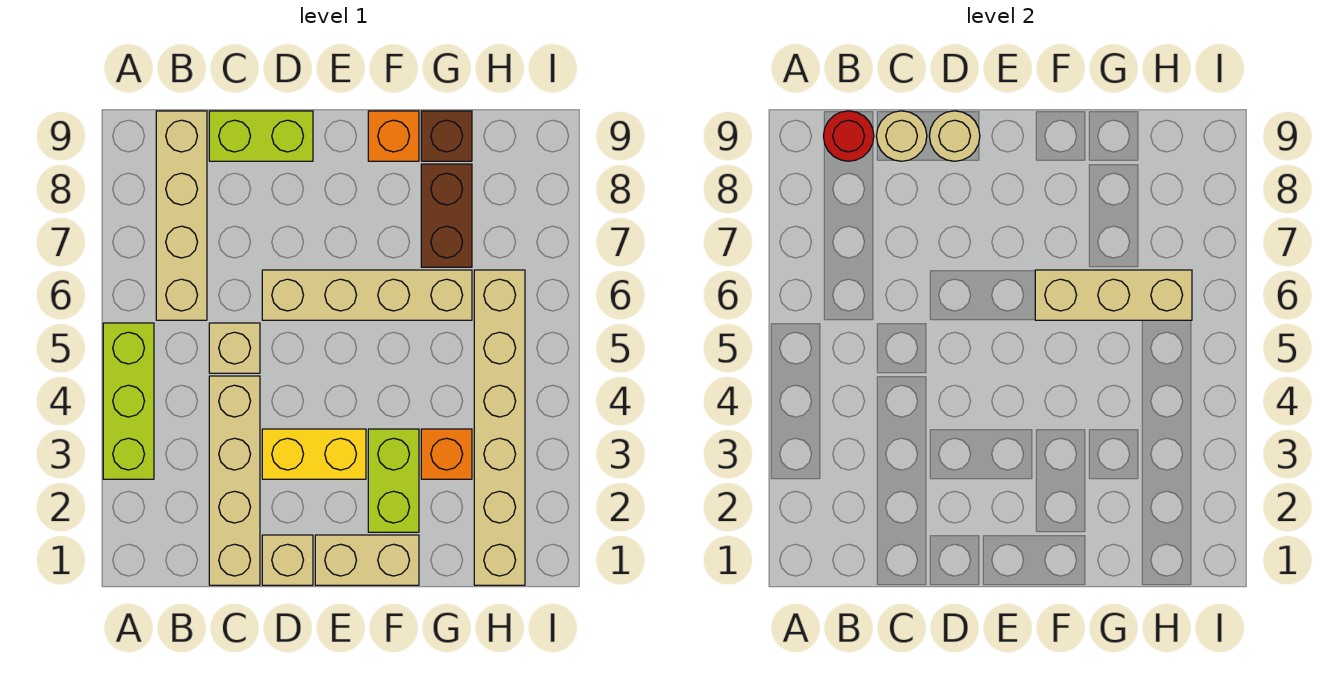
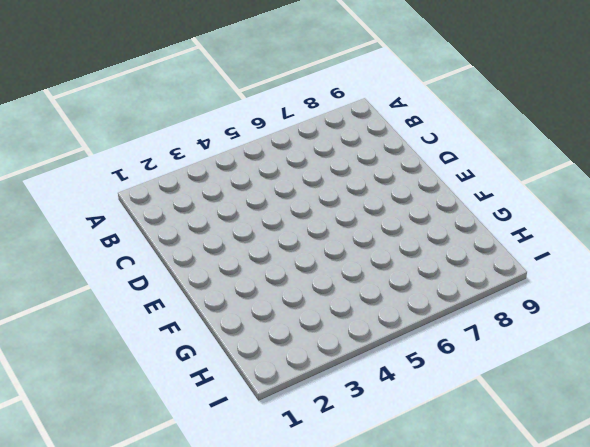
none -> lime brick A3:A5 level 1
none -> tan brick B6:B9 level 1
none -> tan brick C1:C4 level 1

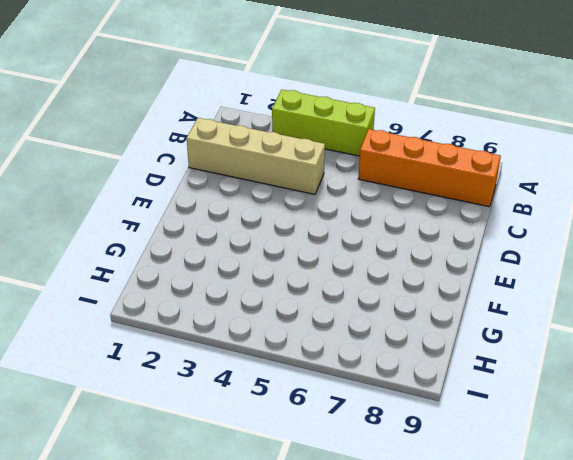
orange brick B6:B9 level 1 -> tan brick B6:B9 level 1
none -> tan brick C5 level 1
none -> lime brick C9:D9 level 1
none -> tan brick D1 level 1

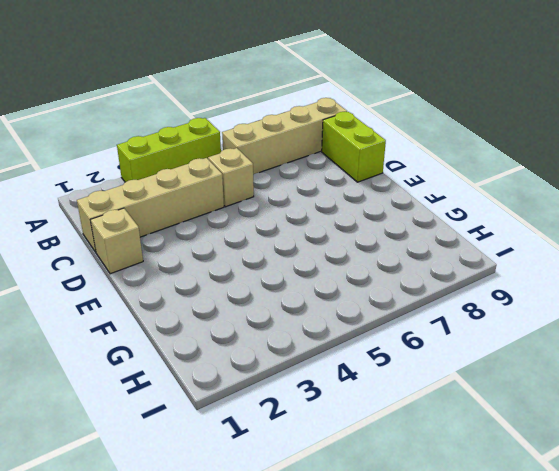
none -> yellow brick D3:E3 level 1
none -> tan brick D6:G6 level 1
none -> tan brick E1:F1 level 1

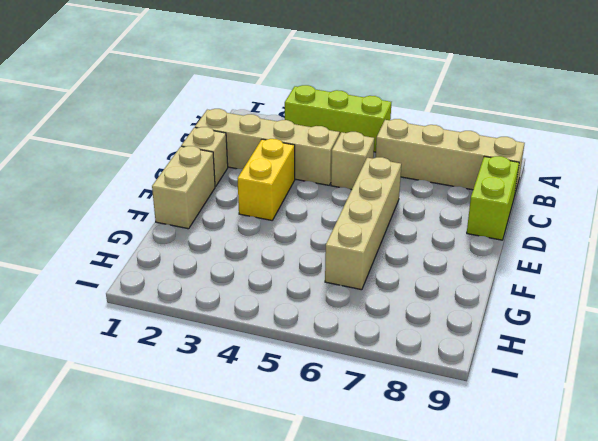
none -> lime brick F2:F3 level 1
none -> orange brick F9 level 1
none -> orange brick G3 level 1

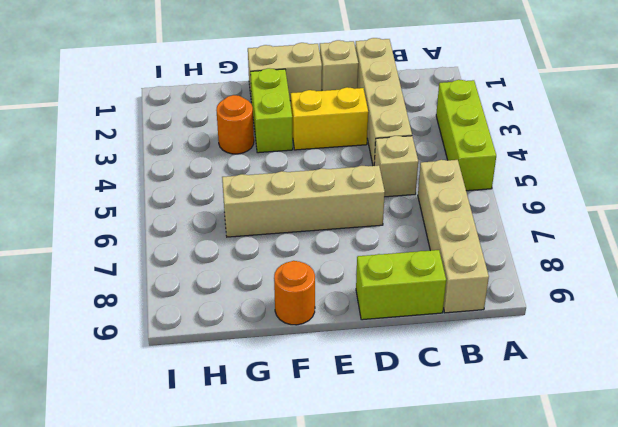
orange round brick F9 level 1 -> orange brick F9 level 1
orange round brick G3 level 1 -> orange brick G3 level 1
none -> brown brick G7:G8 level 1
none -> brown brick G9 level 1
none -> tan brick H1:H6 level 1

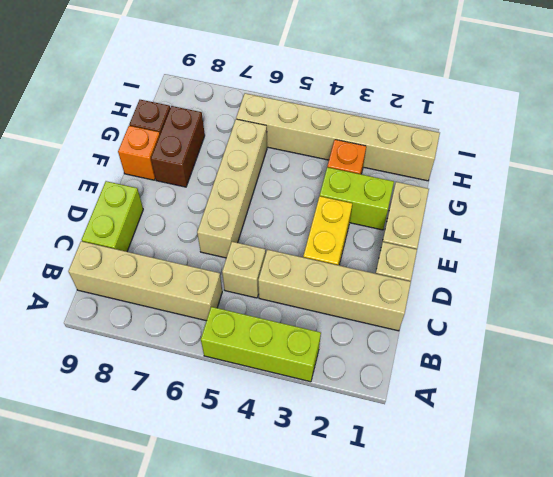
brown brick F8:G8 level 1 -> brown brick G7:G8 level 1
none -> red round brick B9 level 2
none -> tan round brick C9 level 2
none -> tan round brick D9 level 2

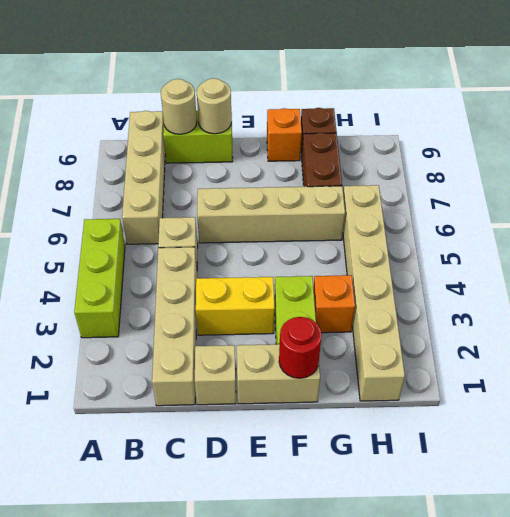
red round brick F1 level 2 -> red round brick B9 level 2
none -> tan brick F6:H6 level 2

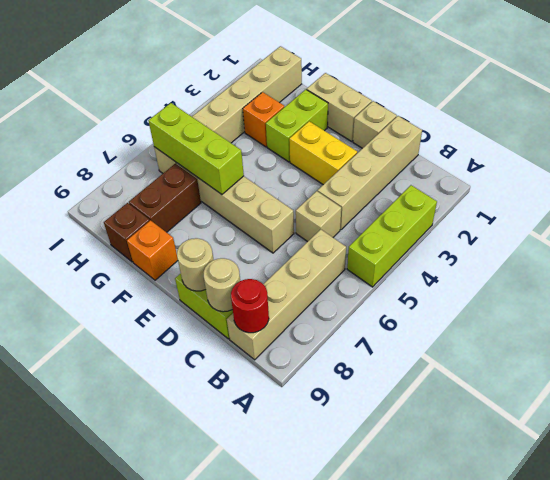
lime brick F6:H6 level 2 -> tan brick F6:H6 level 2

